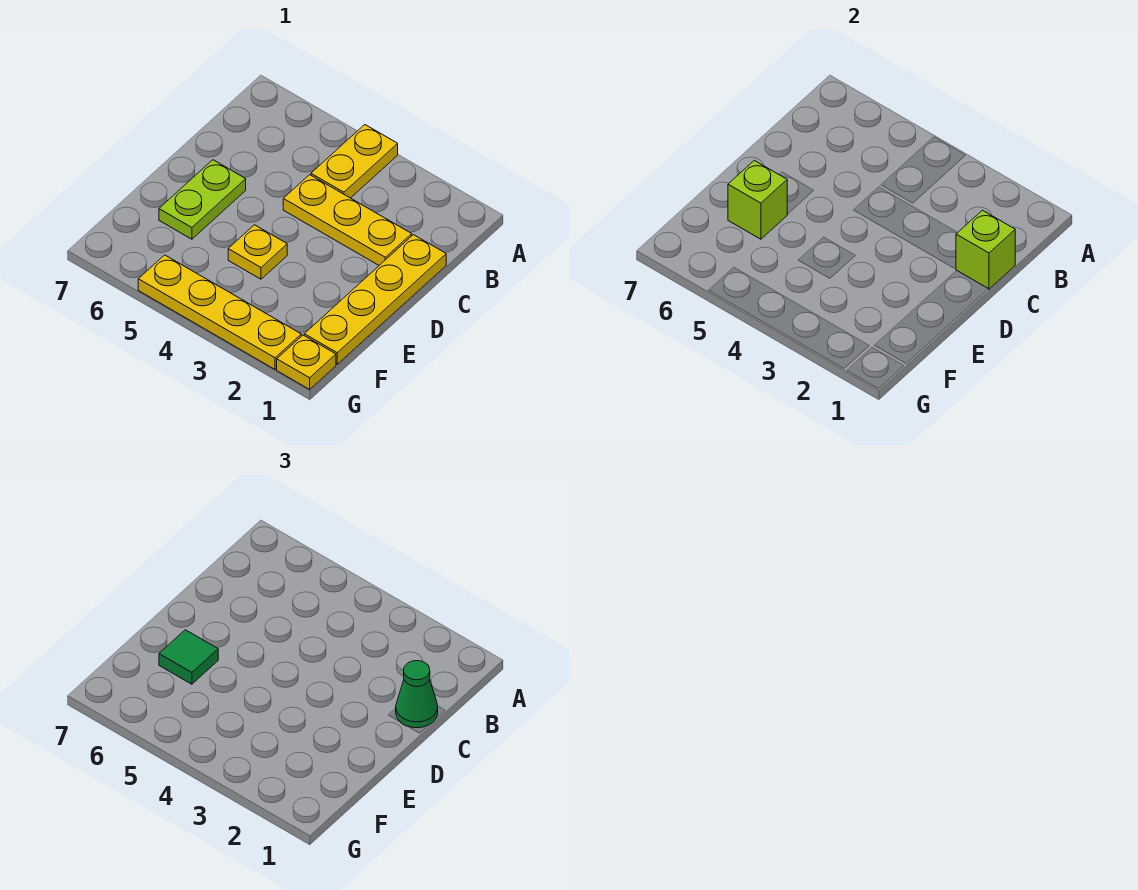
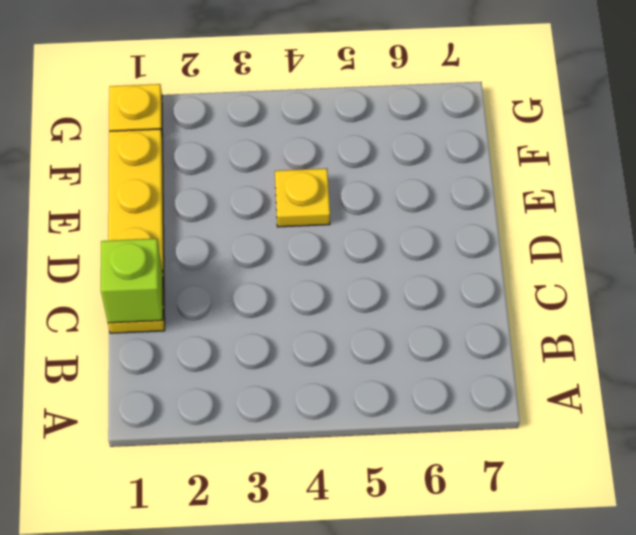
none -> yellow plate A4:B4 level 1
none -> yellow plate C2:C4 level 1

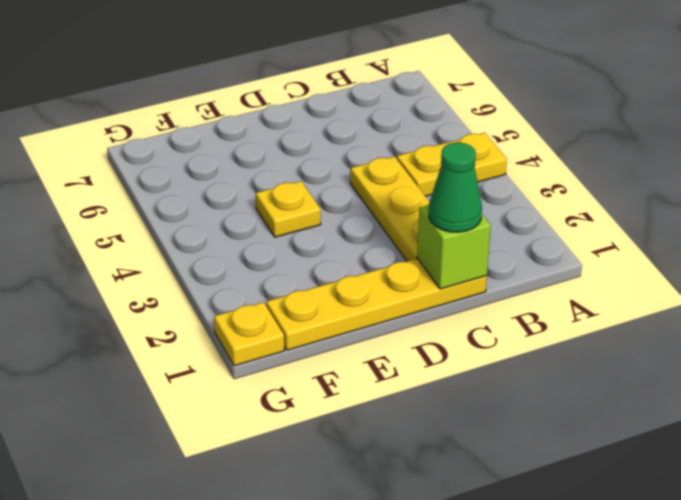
none -> lime plate D6:E6 level 1
none -> yellow plate G2:G5 level 1

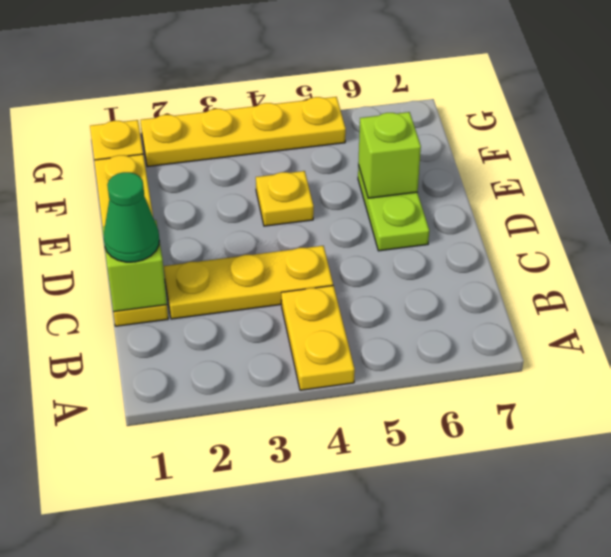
none -> green tile E6 level 3

